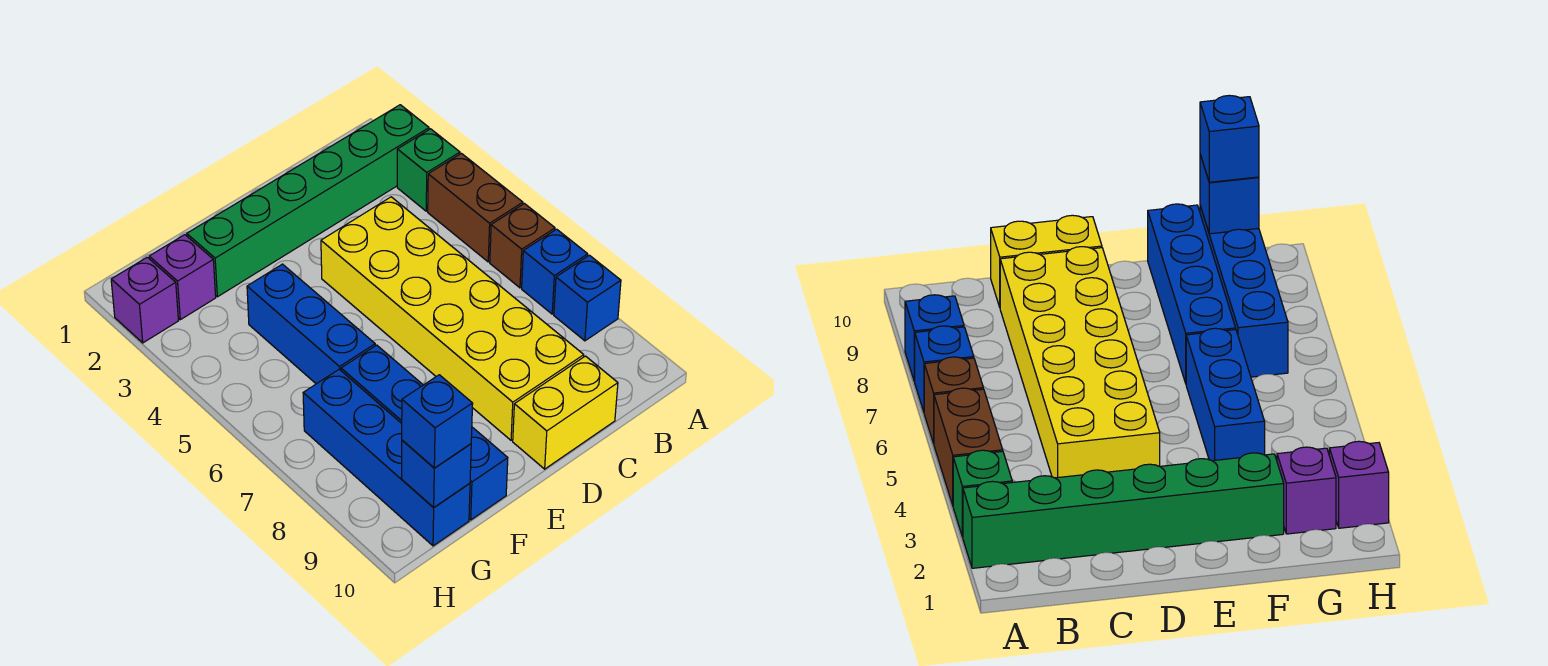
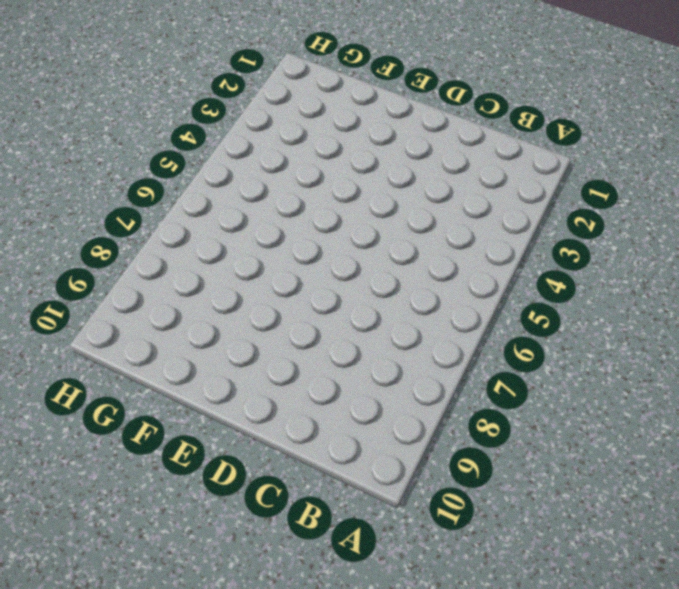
none -> green brick A2:F2 level 1
none -> green brick A3 level 1
none -> brown brick A4:A5 level 1

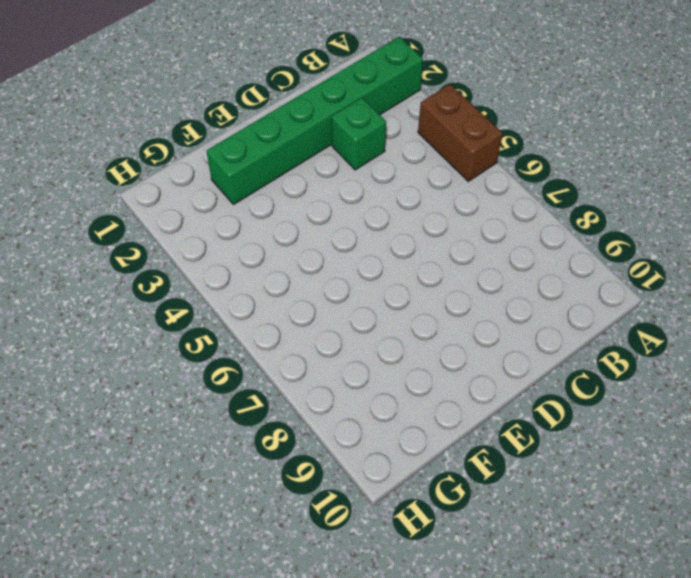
green brick C3 level 1 -> green brick A3 level 1
none -> brown brick A6 level 1
none -> blue brick A7 level 1
none -> blue brick A8 level 1

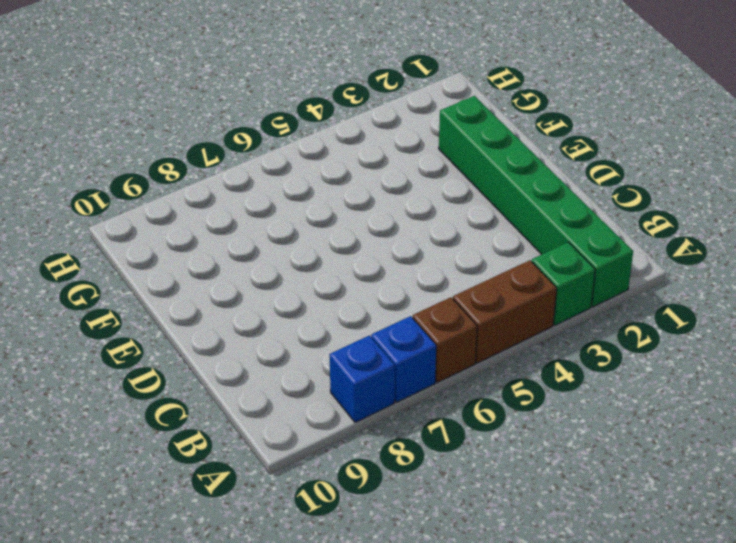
none -> yellow brick C4:D9 level 1
none -> yellow brick C10:D10 level 1
none -> blue brick F4:F6 level 1

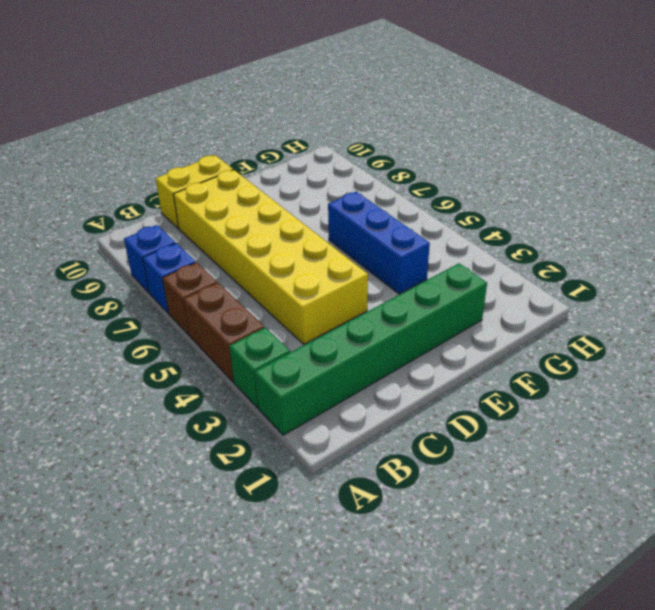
none -> blue brick F7:F10 level 1
none -> purple brick G2 level 1
none -> blue brick G7:G10 level 1

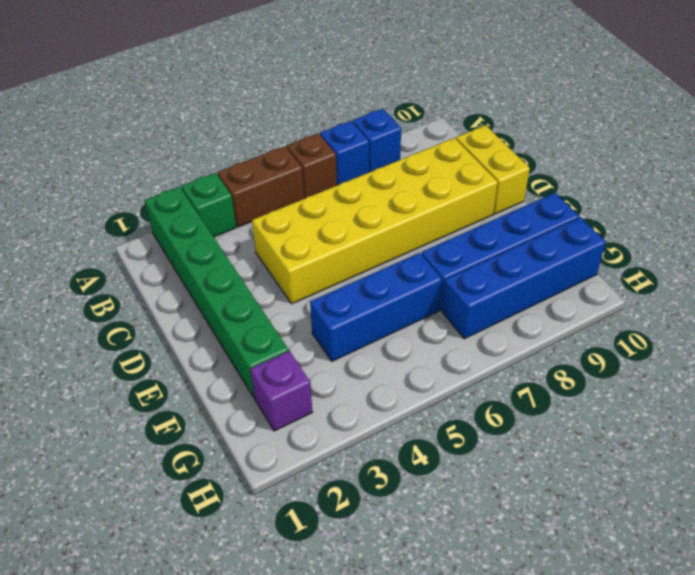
none -> purple brick H2 level 1
none -> blue brick G10 level 2
none -> blue brick G10 level 3

